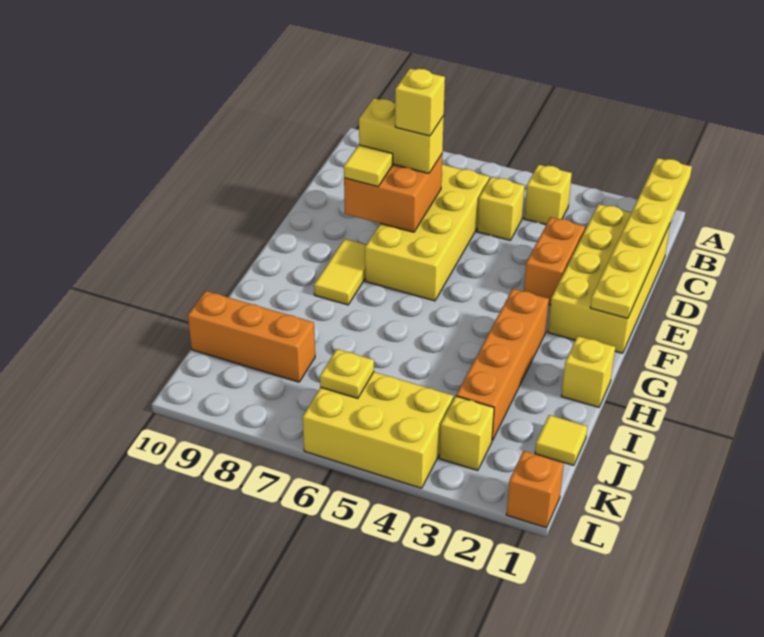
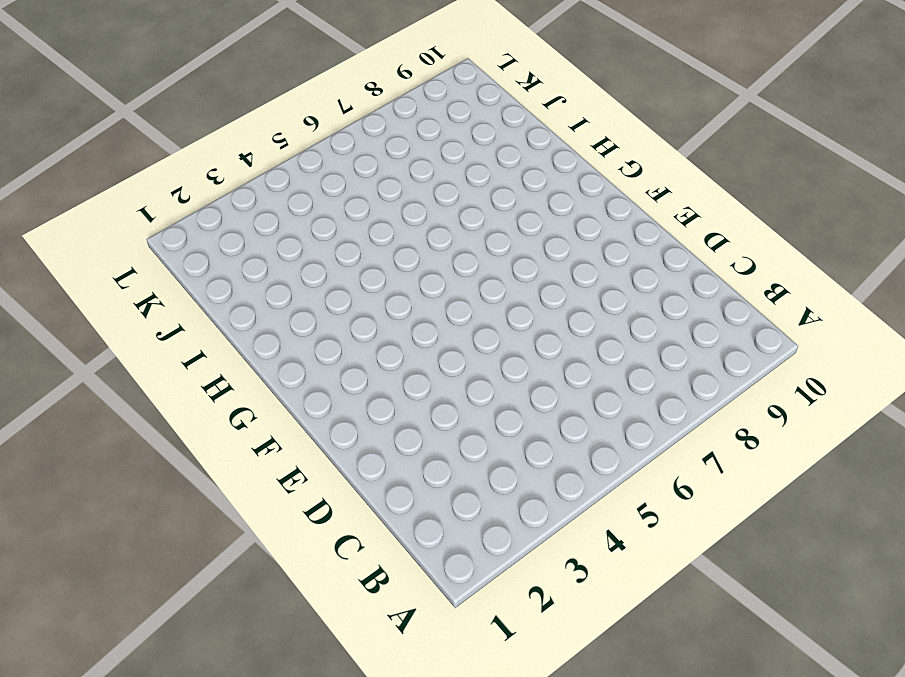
none -> yellow brick B4 level 1
none -> yellow brick C1:F2 level 1
none -> yellow brick C5 level 1

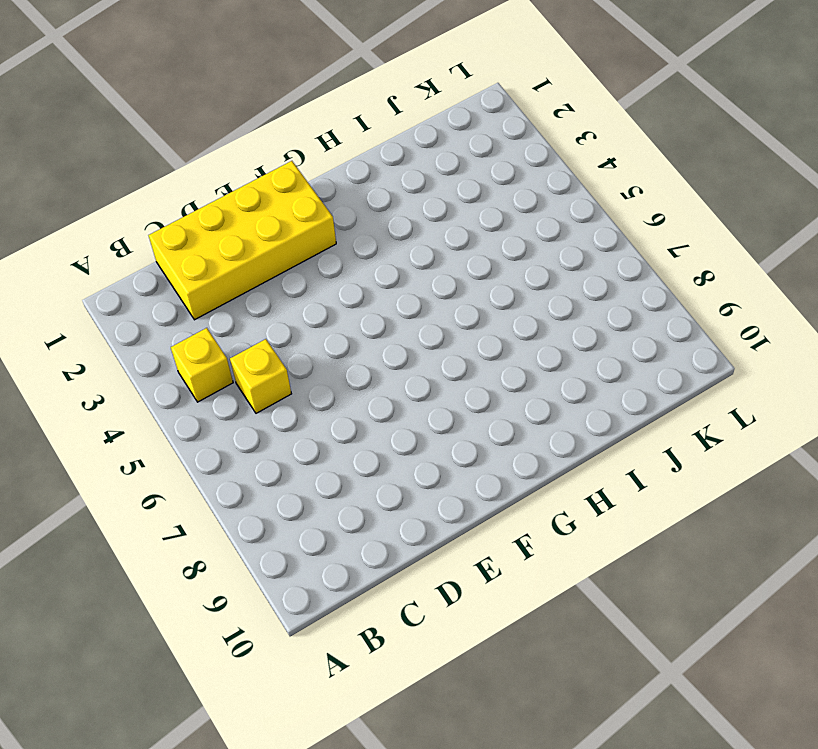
none -> yellow brick C6:F7 level 1
none -> orange brick D3:E3 level 1
none -> yellow tile F8:G8 level 1

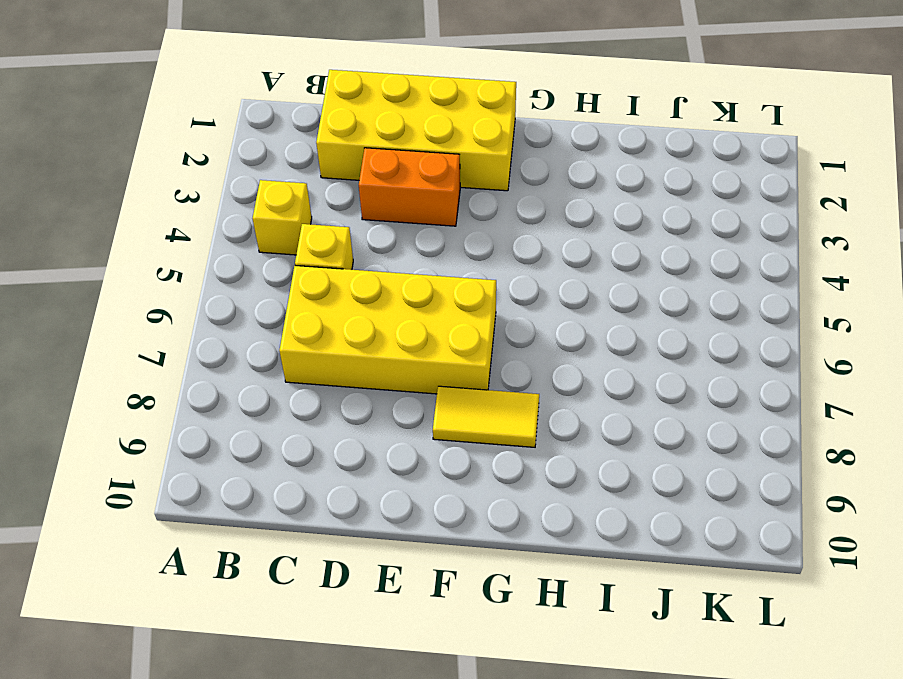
none -> orange brick G3:J3 level 1
none -> yellow brick H1 level 1
none -> yellow tile J1 level 1

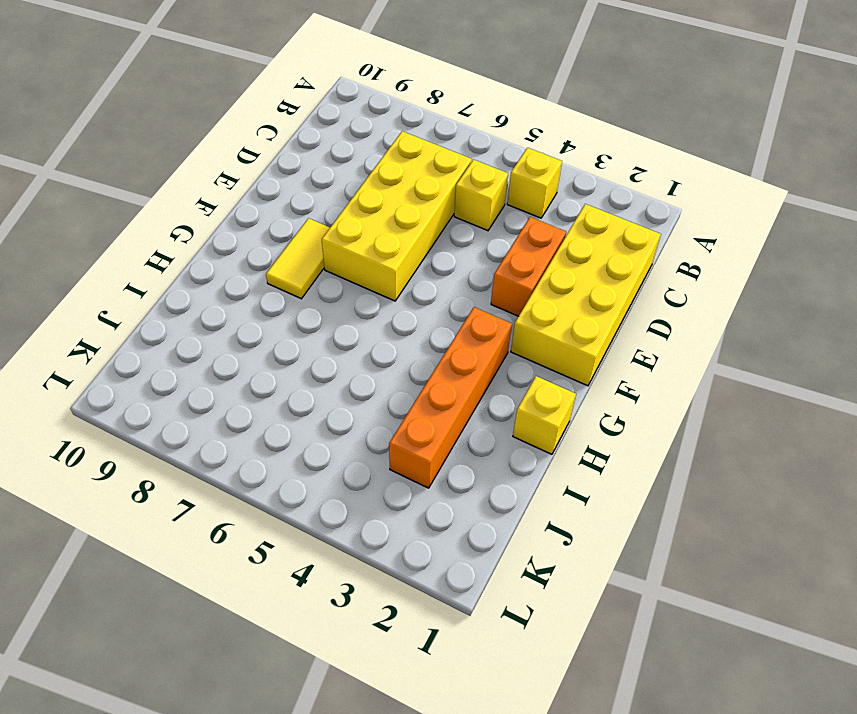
none -> yellow tile J1 level 1
none -> orange brick J8:J10 level 1
none -> yellow brick K3 level 1

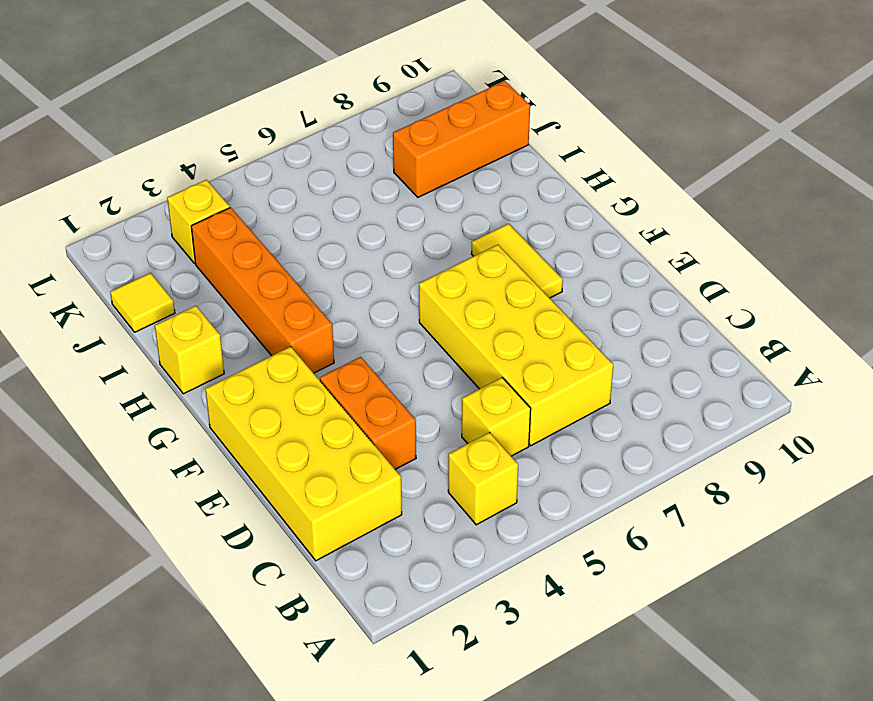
none -> yellow brick K4:L6 level 1
none -> orange brick L1 level 1
none -> yellow plate A1:F1 level 2

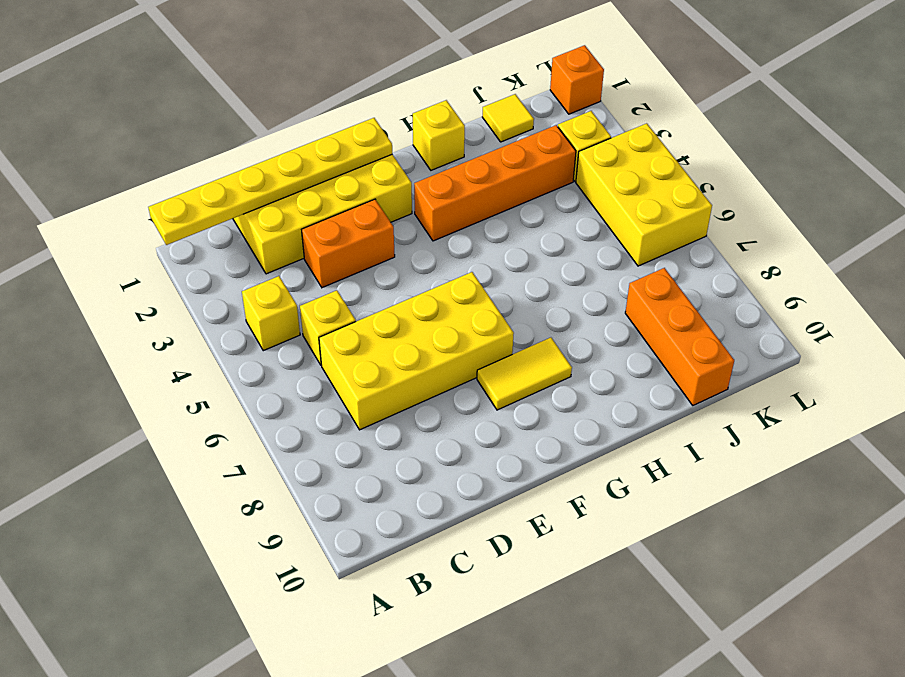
none -> orange brick D7:E8 level 2
none -> yellow plate K6 level 2
none -> yellow brick D7:D8 level 3

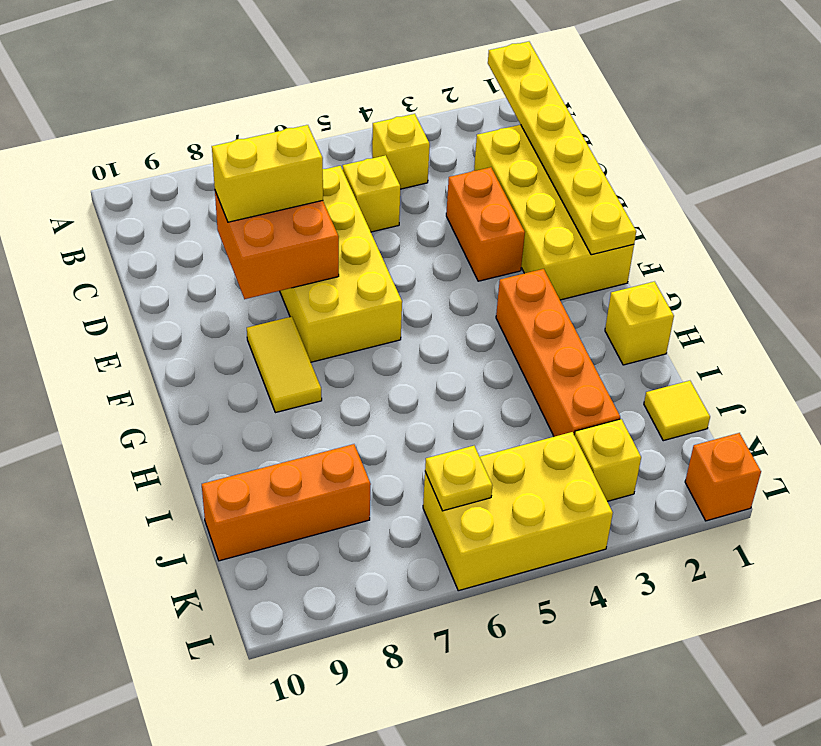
none -> yellow tile E8 level 3
none -> yellow brick D7 level 4

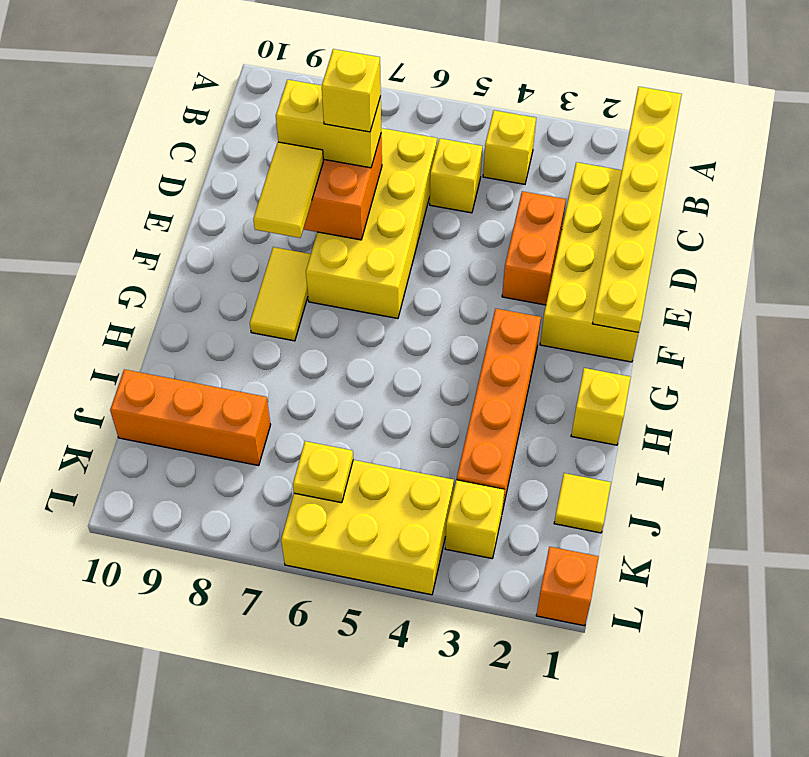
yellow tile E8:F8 level 3 -> yellow tile E8 level 3

